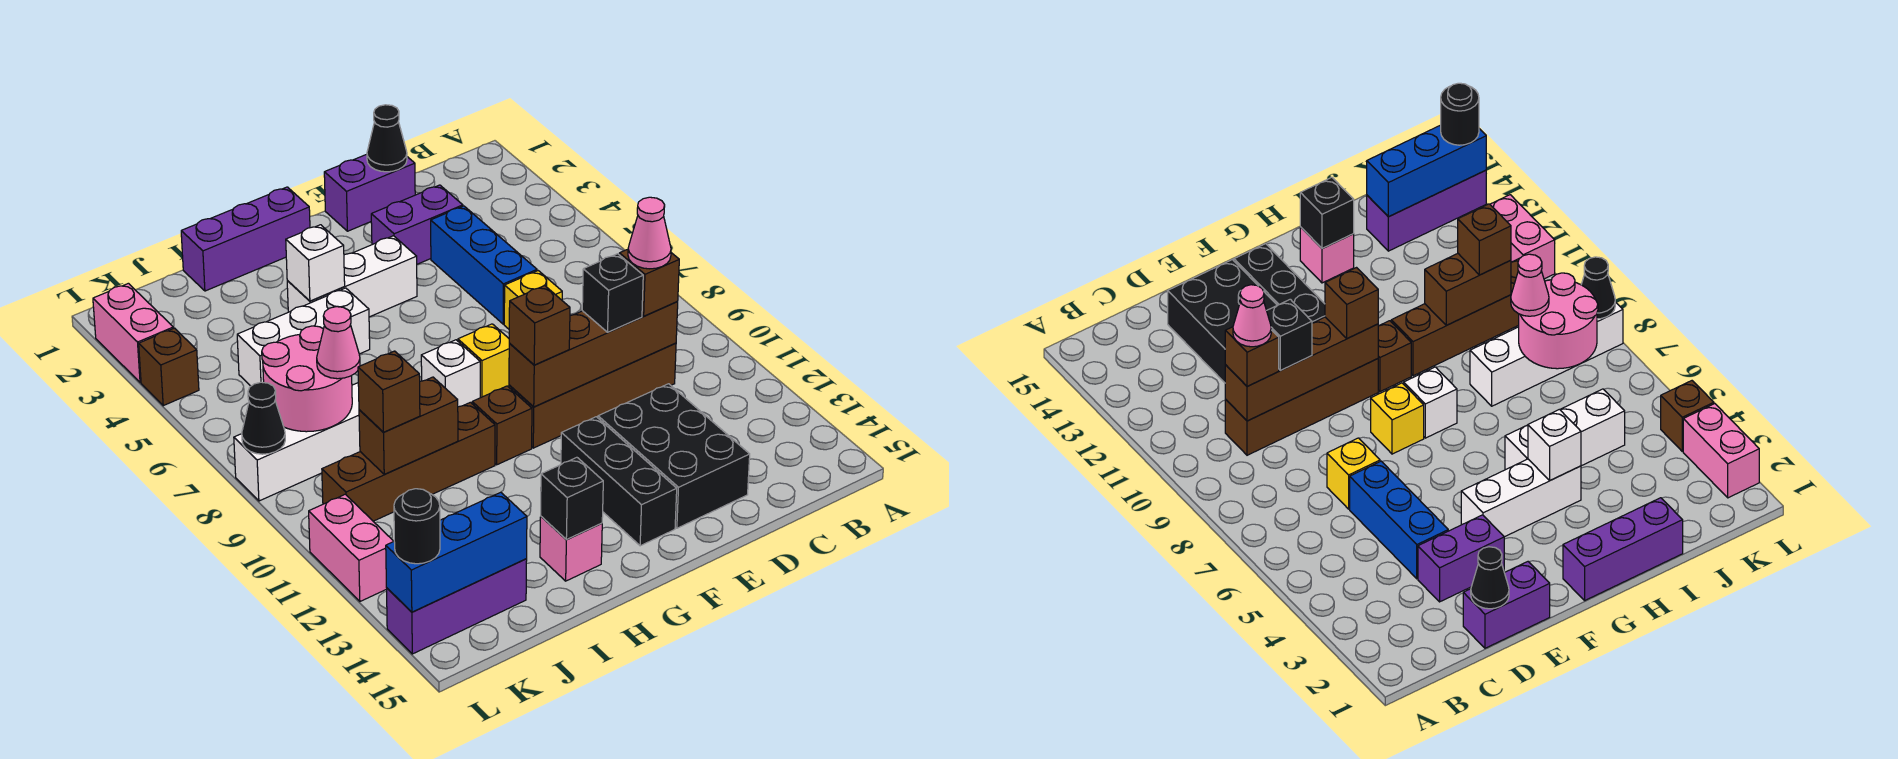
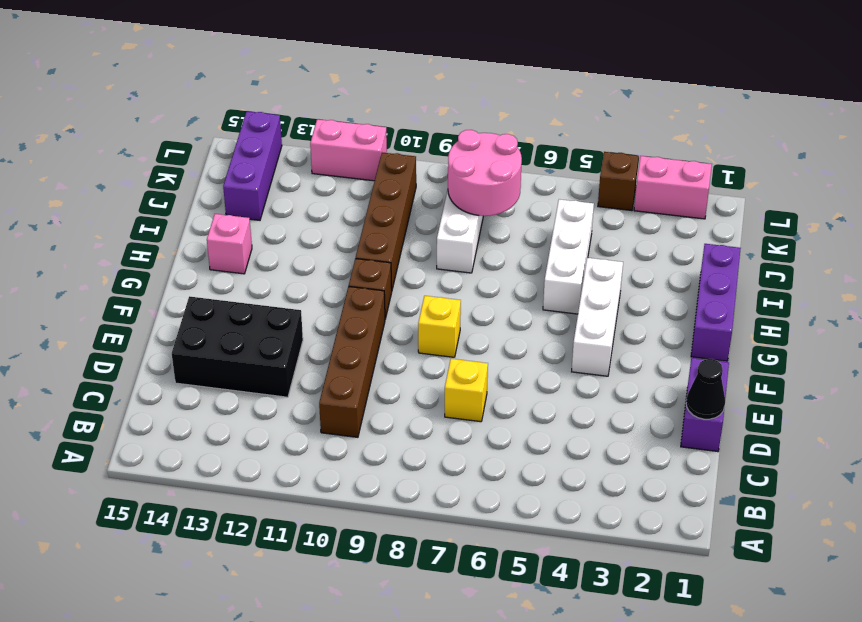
none -> purple brick D3:E3 level 1
none -> blue brick D4:D6 level 1
none -> black brick F12:F14 level 1
none -> white brick G8 level 1

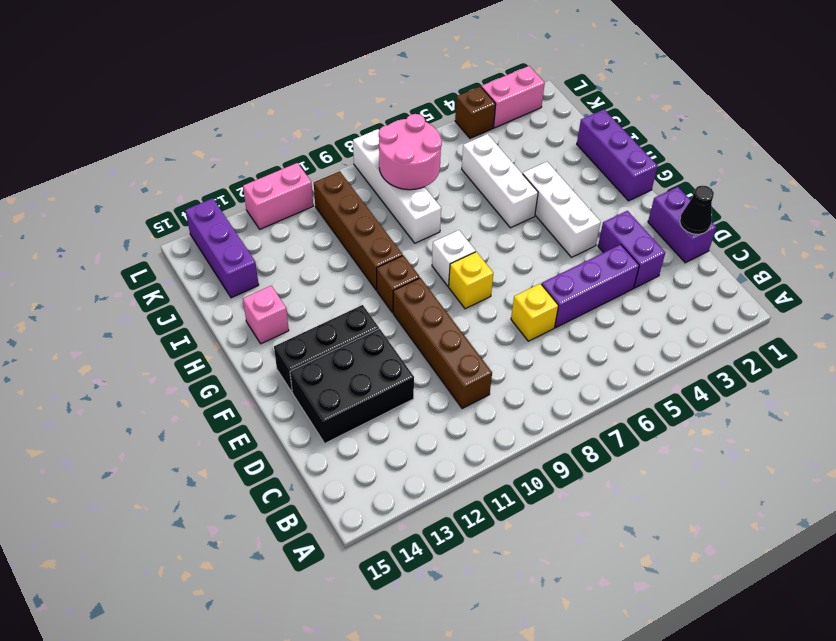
purple brick D4:D6 level 1 -> blue brick D4:D6 level 1
none -> brown brick C10:F10 level 2
none -> white brick H4 level 2
none -> black brick H14 level 2
none -> brown brick I10:J10 level 2

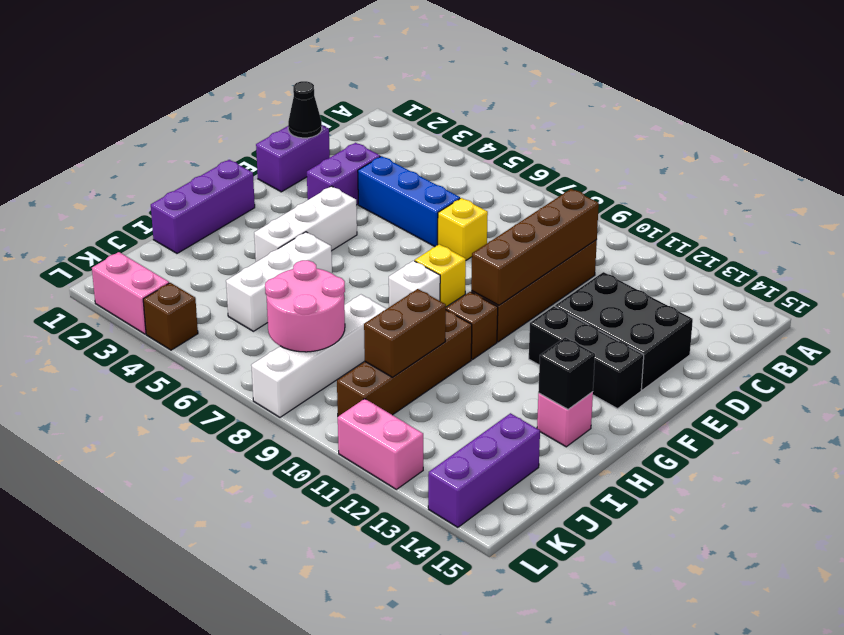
none -> white brick H4 level 2
none -> blue brick J14:L14 level 2
none -> black cone L8 level 2
none -> brown brick C10 level 3

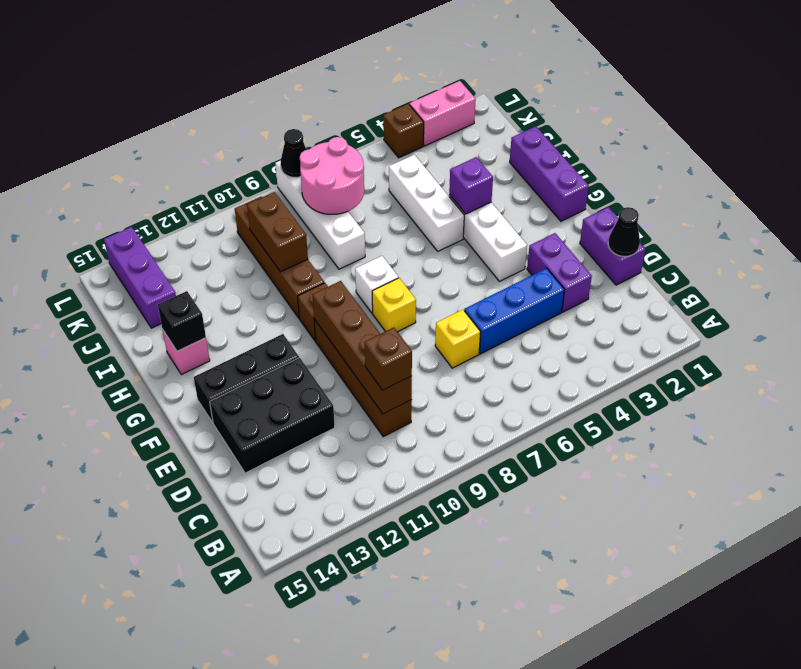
purple brick H4 level 2 -> white brick H4 level 2
none -> pink brick L11:L12 level 1
none -> blue brick J14:L14 level 2
none -> black brick D10 level 3
none -> brown brick F10 level 3

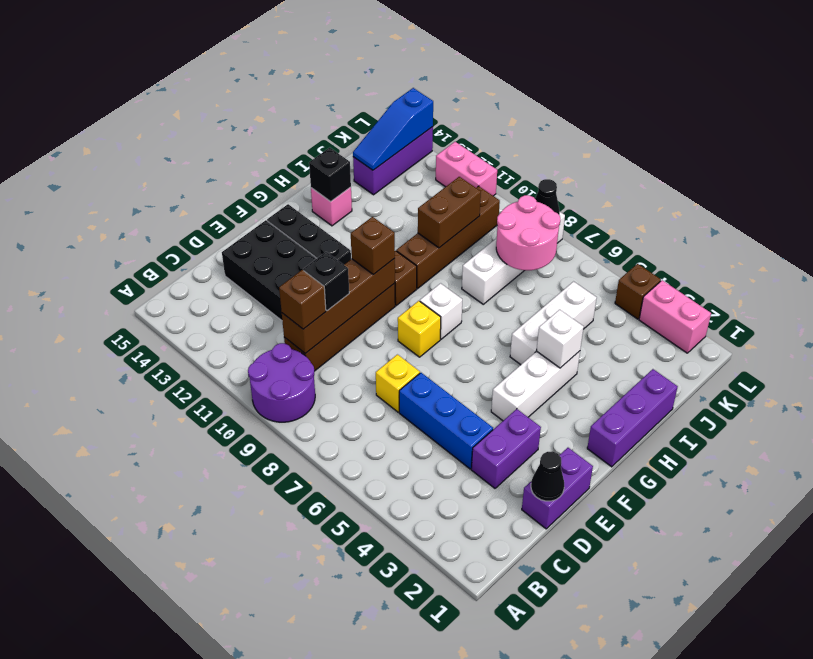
purple round brick A9:B10 level 1 -> none
blue slope J14:L14 level 2 top L -> blue brick J14:L14 level 2
none -> pink cone J8 level 3
none -> brown brick J10 level 3
none -> black round brick L14 level 3
none -> pink cone C10 level 4

